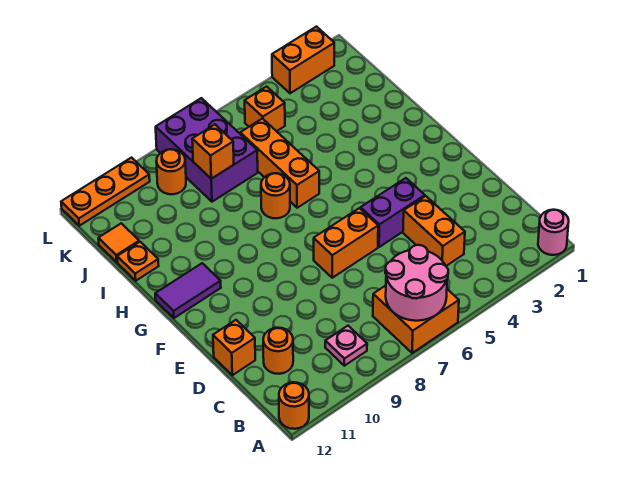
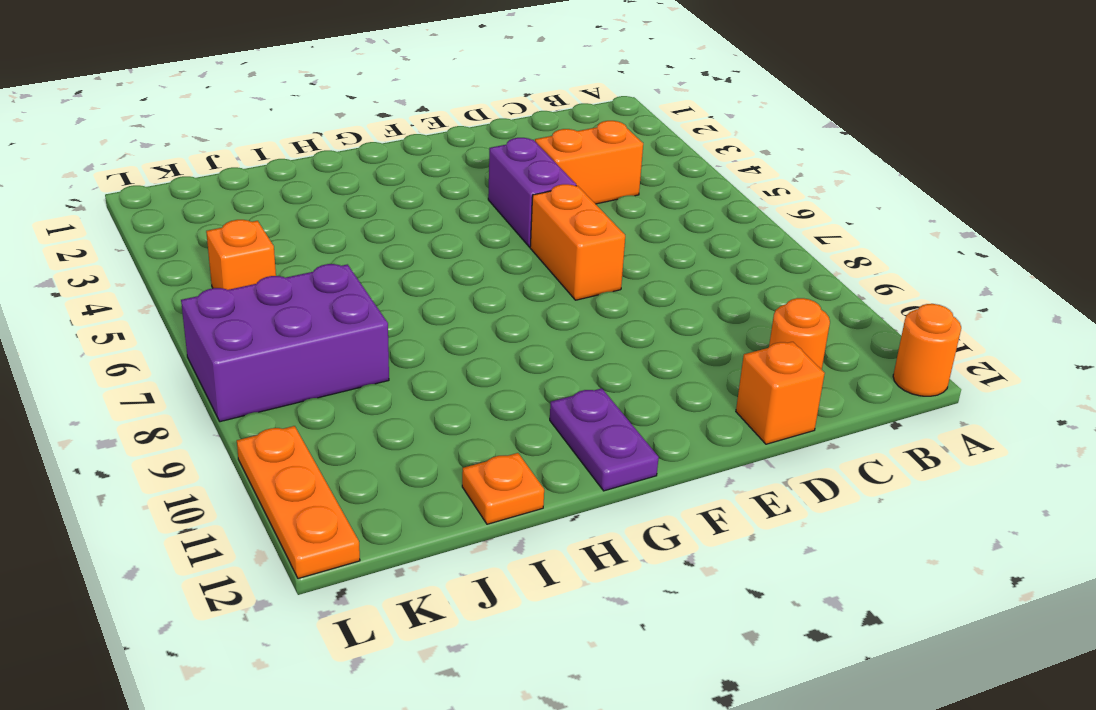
purple plate G11:G12 level 1 -> purple tile G11:G12 level 1
none -> pink round brick A1 level 1
none -> orange brick A6:B7 level 1
none -> pink plate B9 level 1

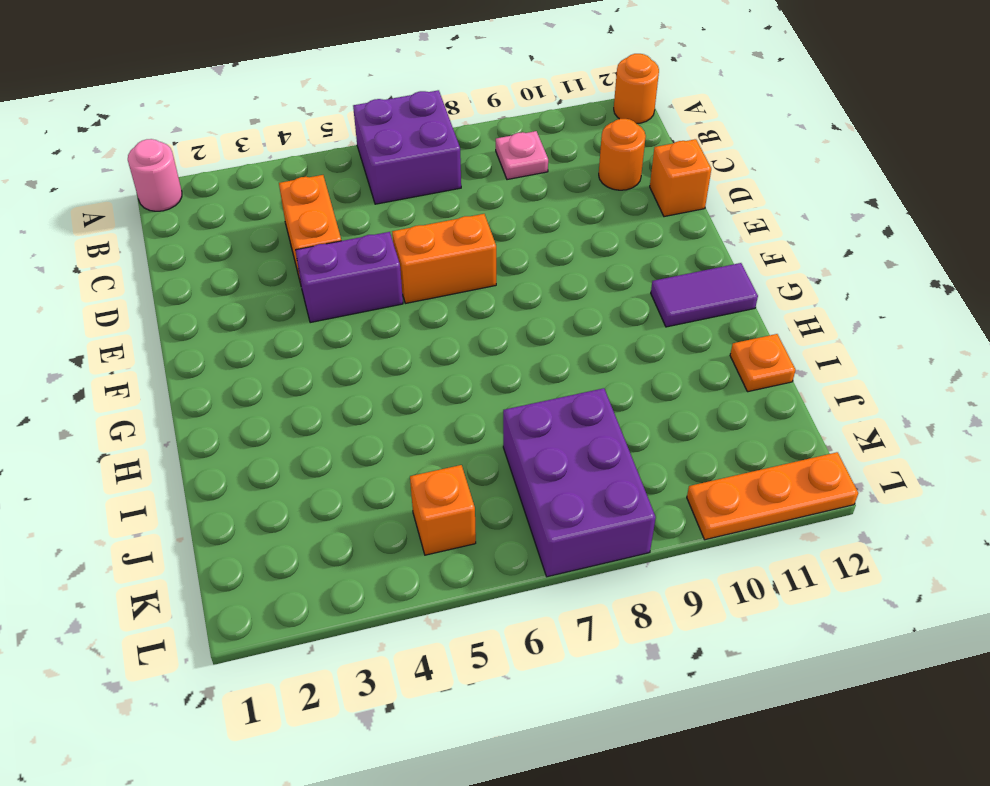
purple brick A6:B7 level 1 -> orange brick A6:B7 level 1
none -> orange brick H6:J6 level 1
none -> orange round brick H7 level 1
none -> orange tile J12 level 1

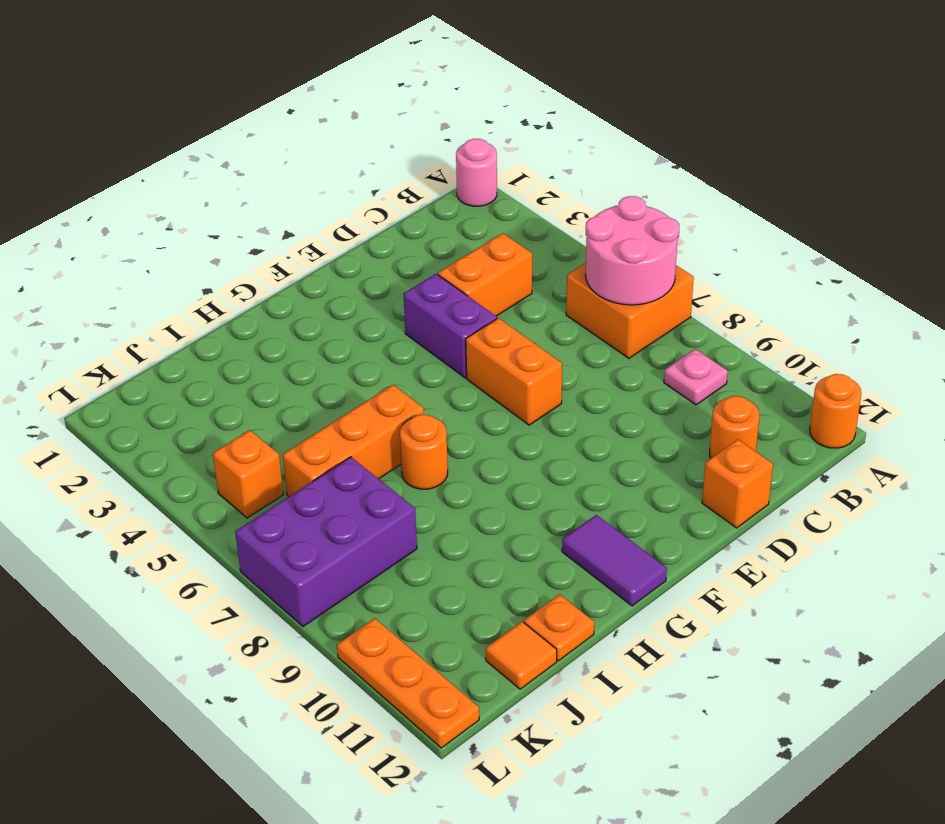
none -> orange round brick K9 level 1
none -> orange brick L2:L3 level 1
none -> orange brick J8 level 2

